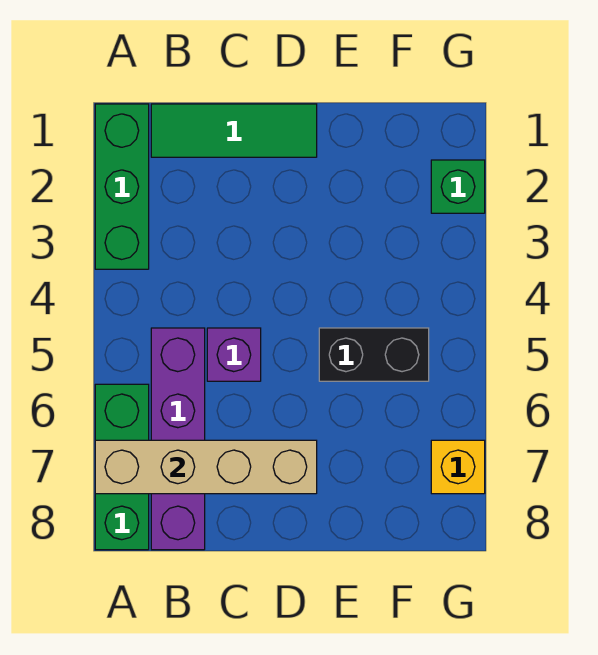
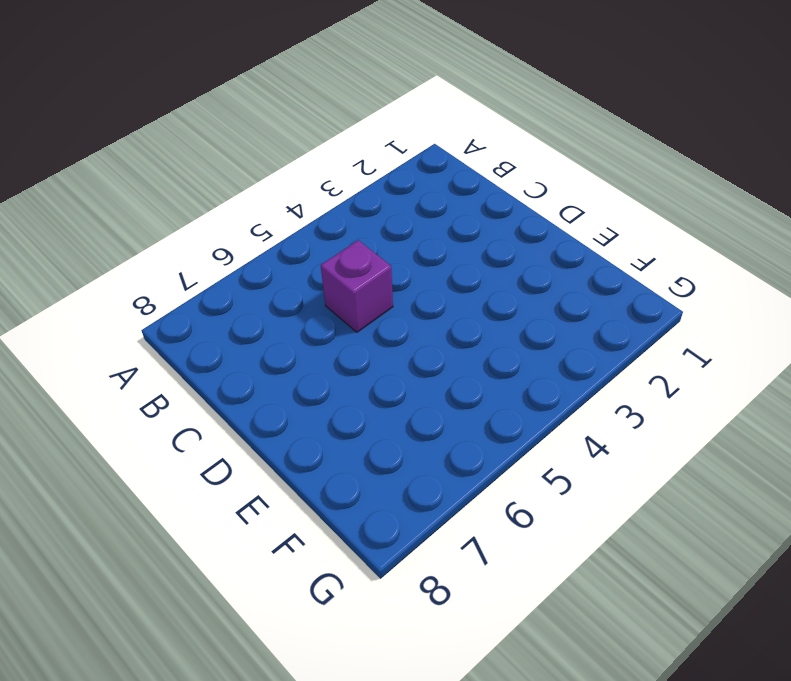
none -> green brick A1:A3 level 1
none -> green brick A6:A8 level 1

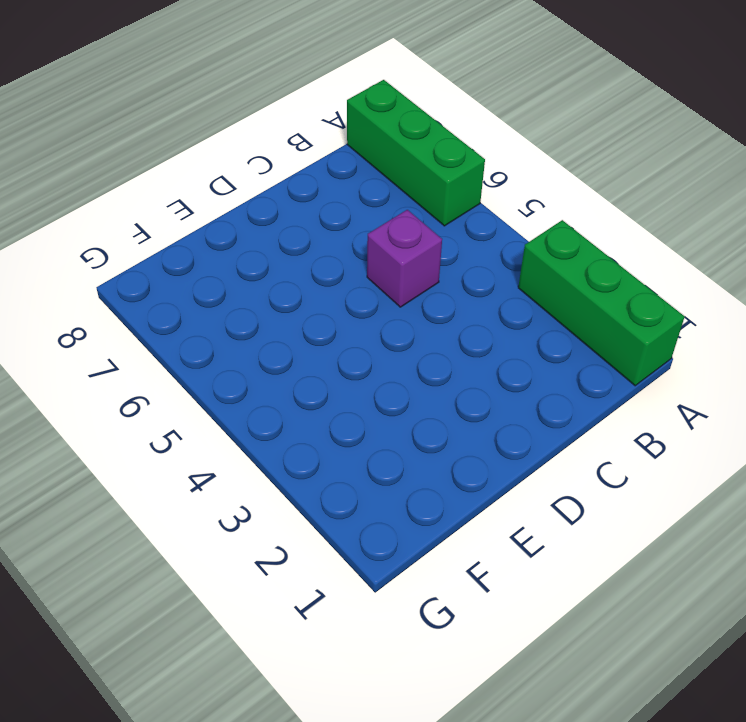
none -> green tile B1:D1 level 1
none -> purple brick B5:B8 level 1

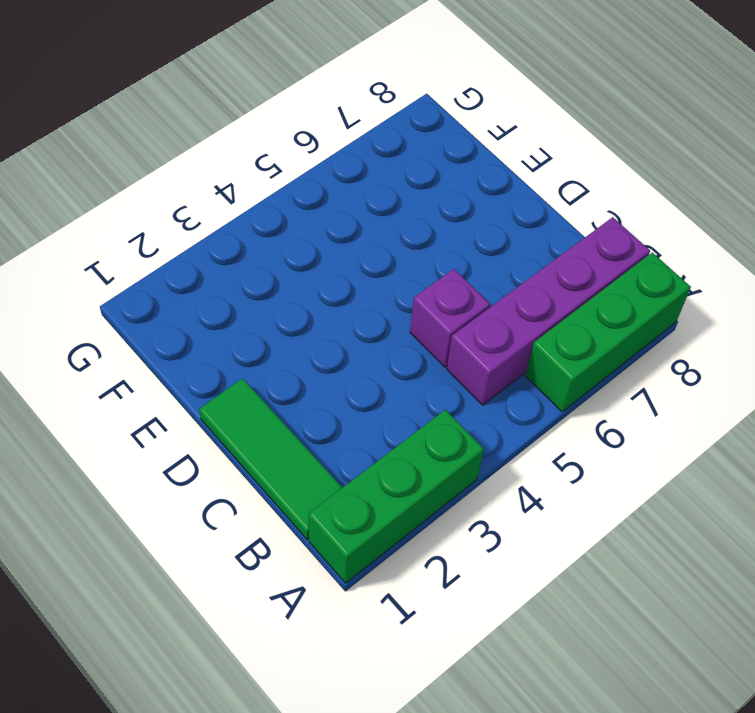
none -> black brick E5:F5 level 1
none -> green brick G2 level 1

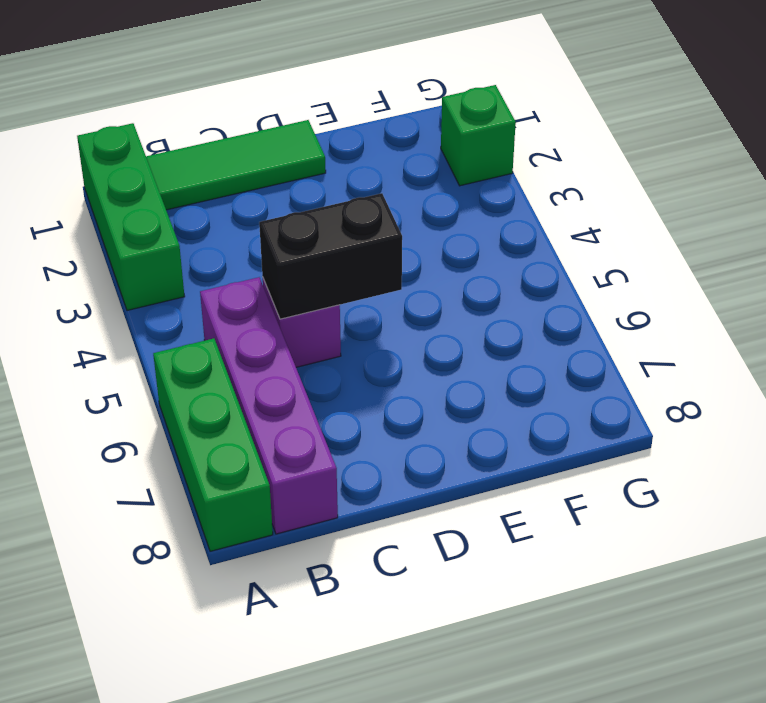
black brick C5:D5 level 2 -> black brick E5:F5 level 1
none -> yellow brick G7 level 1
none -> tan brick A7:D7 level 2

